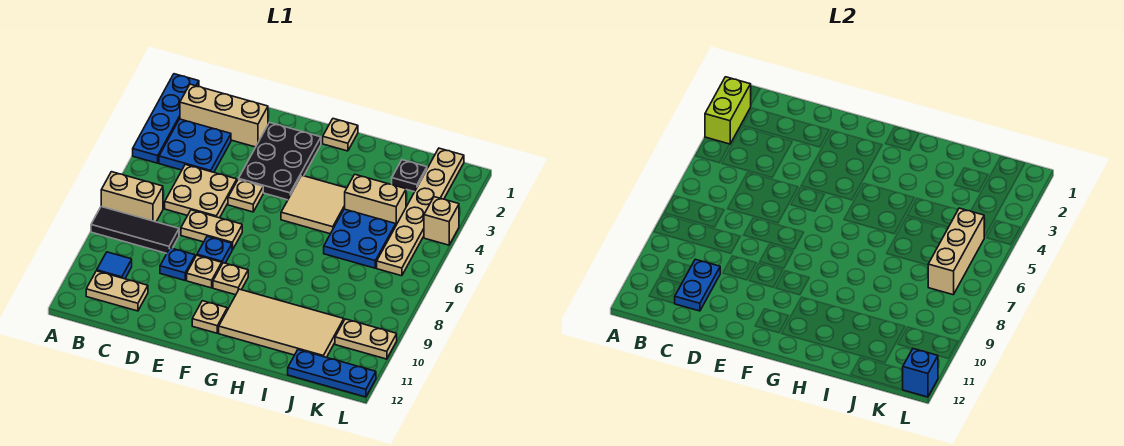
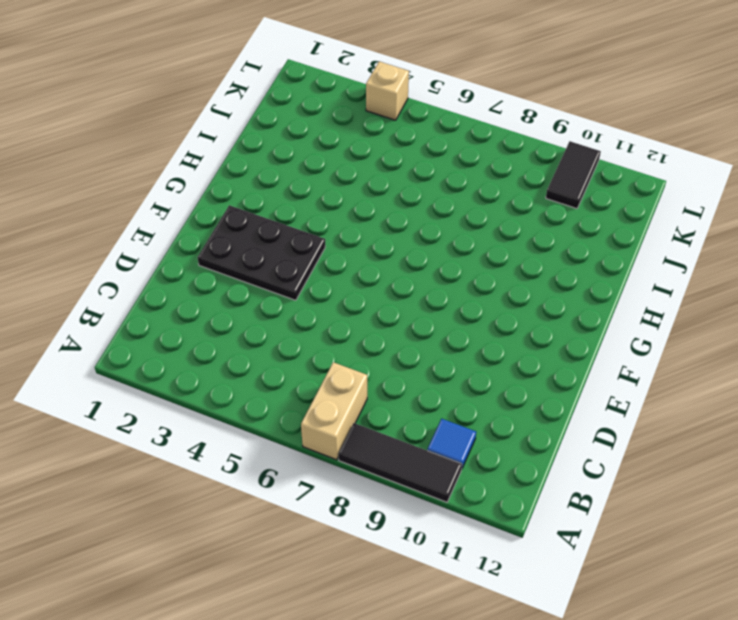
black tile A8:A10 level 1 -> black tile A8:C8 level 1
black tile K10:L10 level 1 -> tan plate K10:L10 level 1
none -> blue plate A1:A4 level 1
none -> tan brick B2:D2 level 1
none -> blue plate B3:C4 level 1
none -> tan plate B11:C11 level 1

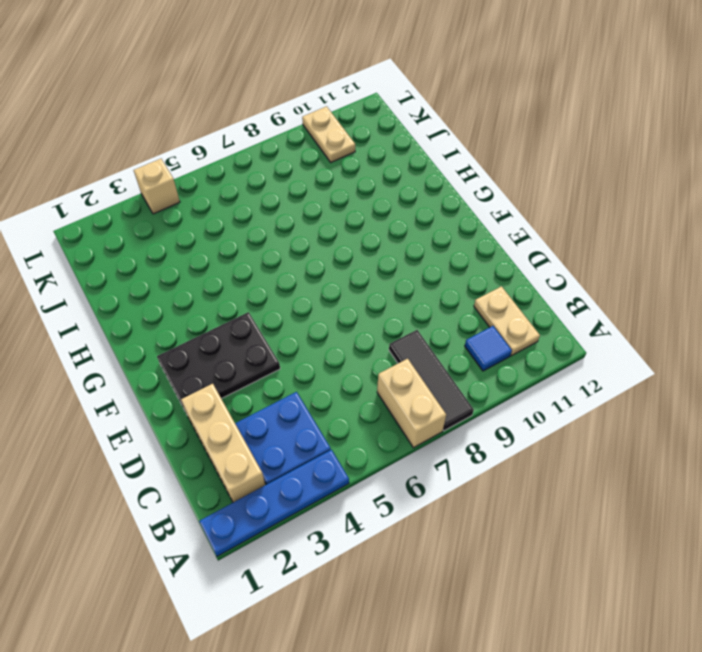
none -> tan plate C5:D6 level 1
none -> tan plate D7:E7 level 1
none -> blue plate D9 level 1
none -> tan plate E5 level 1

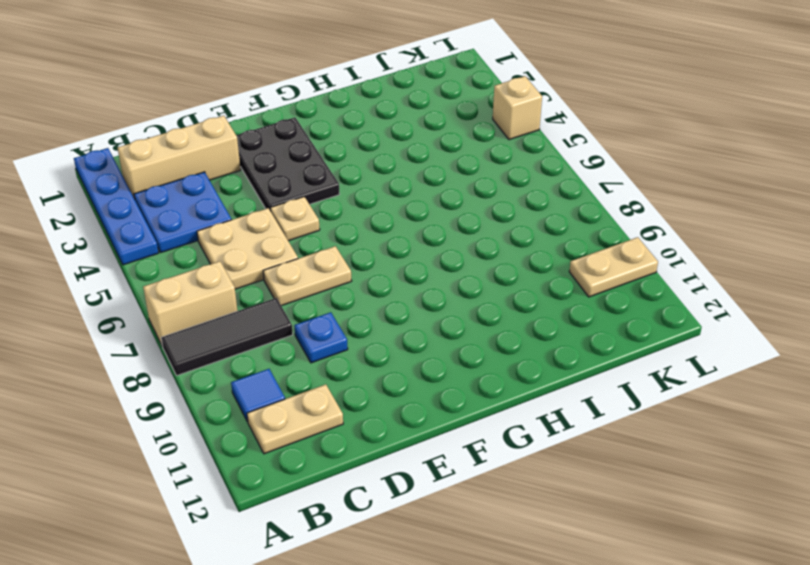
none -> blue plate E8 level 1
none -> tan plate E9 level 1
none -> tan plate F9 level 1
none -> tan plate F11 level 1

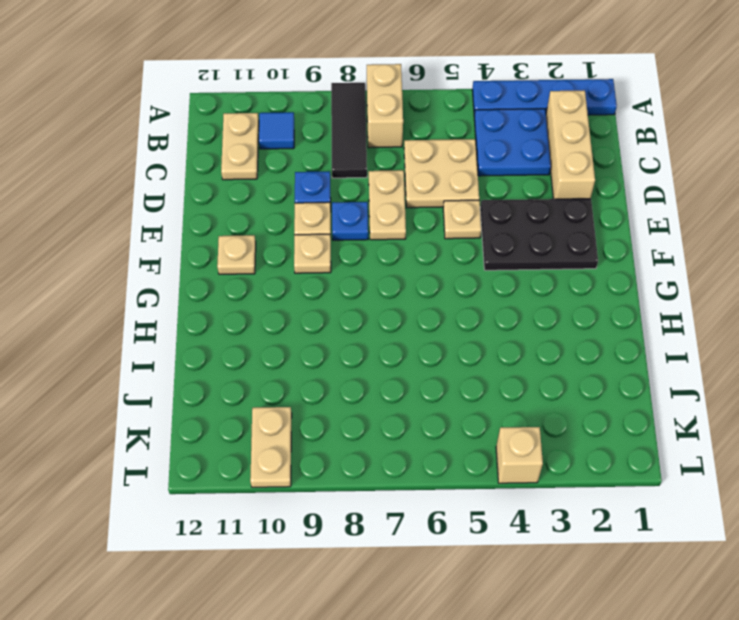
none -> tan plate G1 level 1
none -> tan tile G4:H5 level 1
none -> tan tile G10:J11 level 1
none -> tan brick I4:J4 level 1

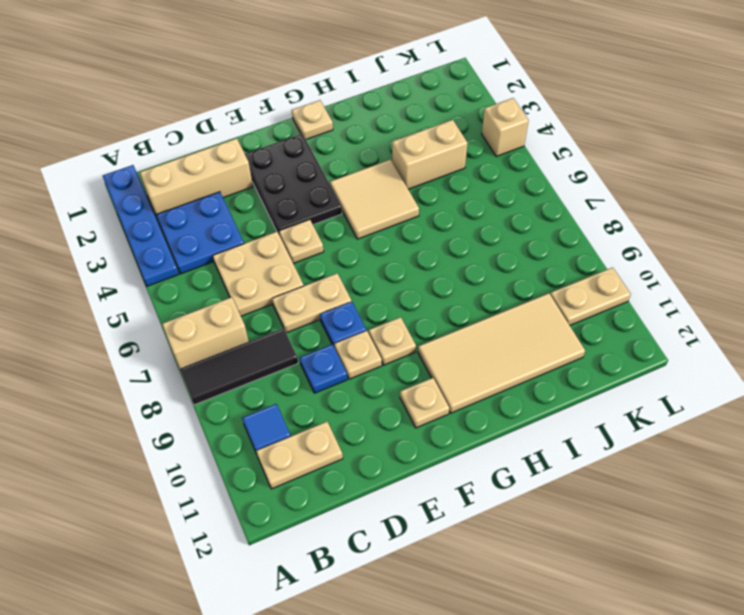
none -> blue plate I5:J6 level 1
none -> black plate J2 level 1
none -> blue plate J12:L12 level 1
none -> tan plate K1:K6 level 1

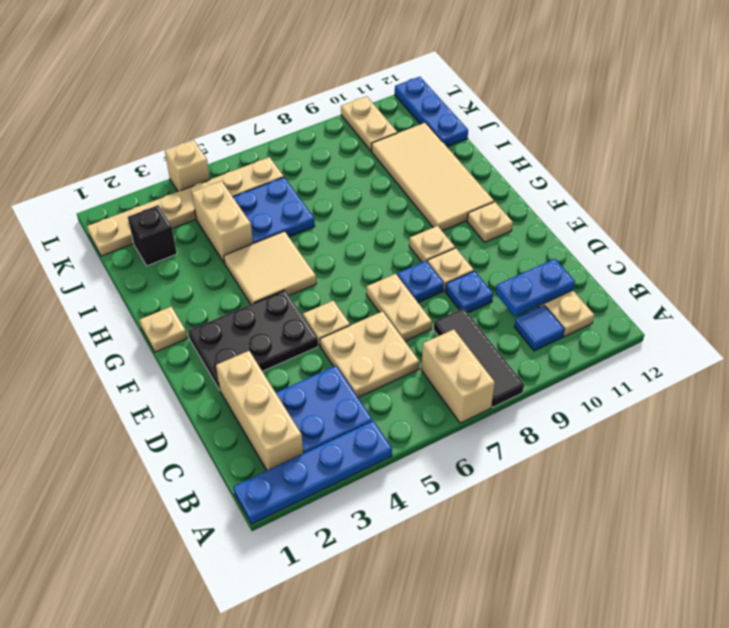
black brick J2 level 1 -> black plate J2 level 1
none -> lime brick A2:A3 level 2
none -> tan brick K5:K7 level 2
none -> blue brick L12 level 2

